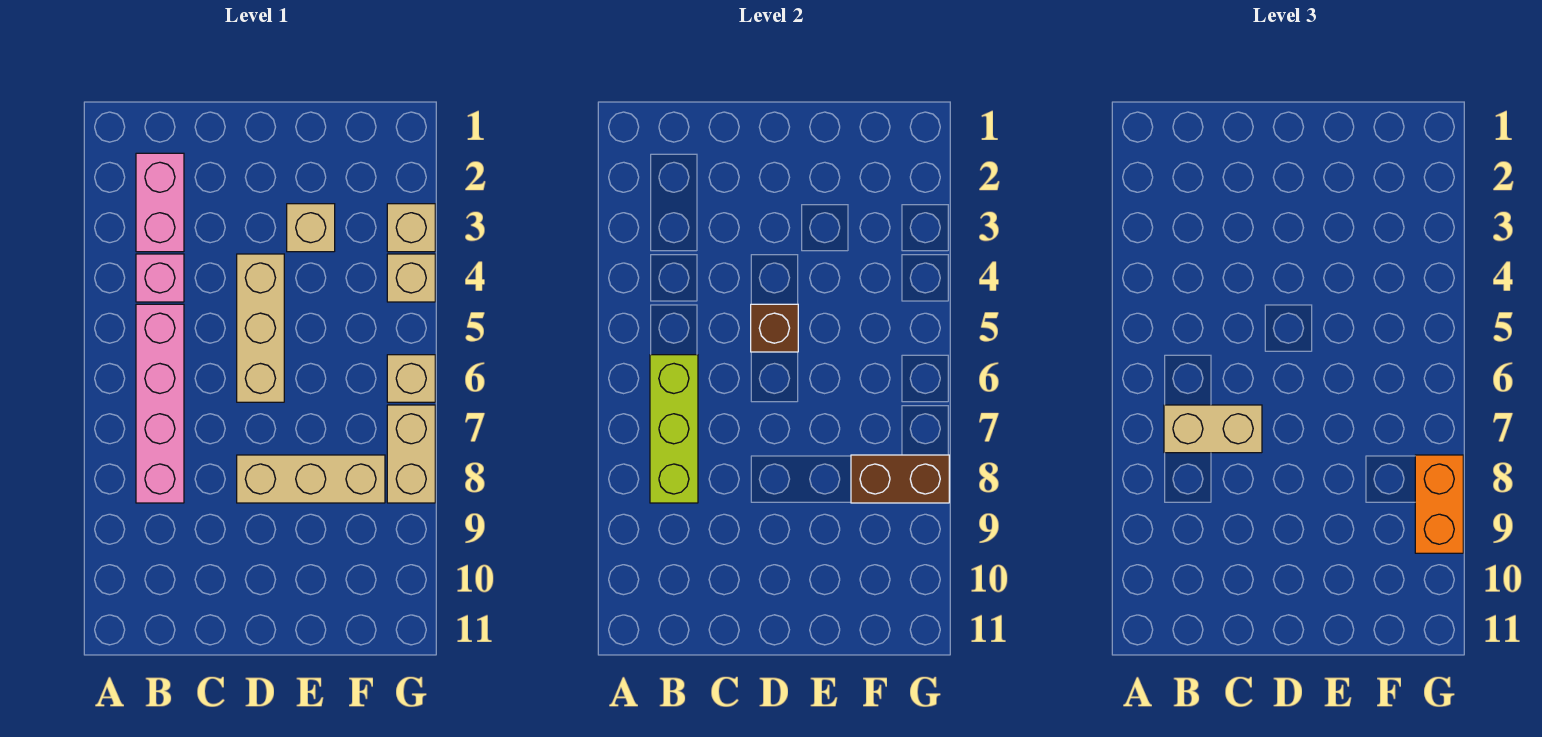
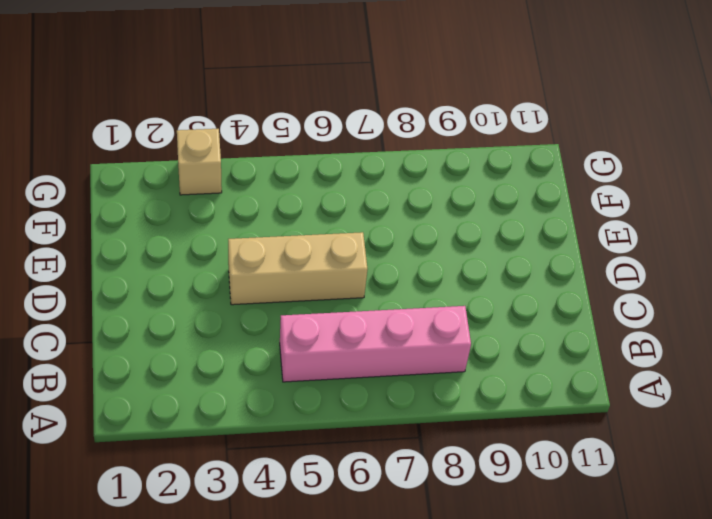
none -> pink brick B2:B3 level 1
none -> pink brick B4 level 1
none -> tan brick D8:F8 level 1

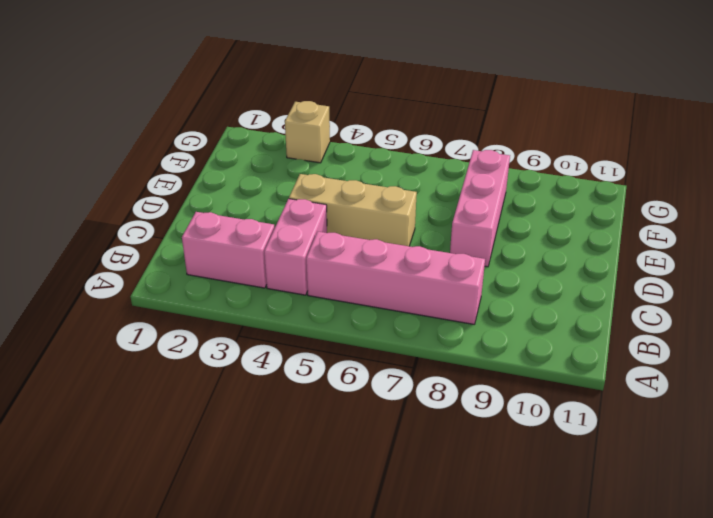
pink brick B4:C4 level 1 -> pink brick B4 level 1
pink brick D8:F8 level 1 -> tan brick D8:F8 level 1
none -> tan brick E3 level 1
none -> tan brick G4 level 1
none -> tan brick G6 level 1

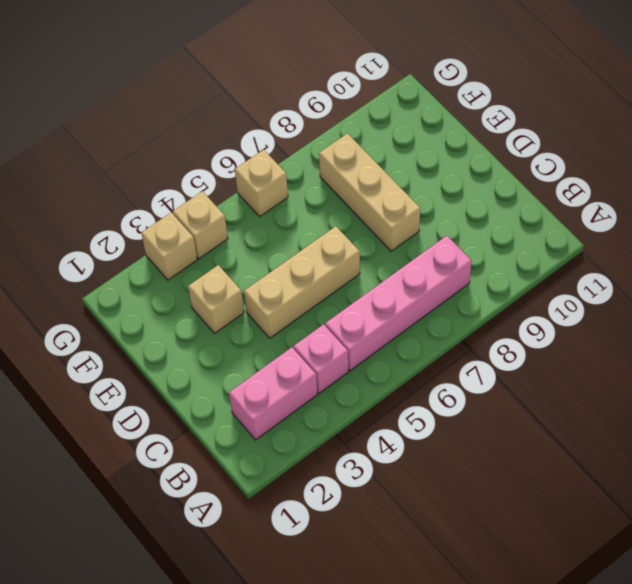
none -> tan brick G7:G8 level 1
none -> lime brick B6:B8 level 2
none -> brown brick D5 level 2

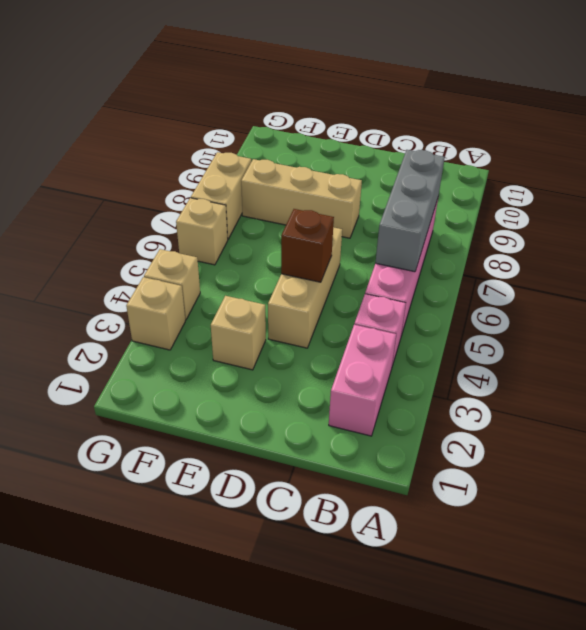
grey brick B6:B8 level 2 -> lime brick B6:B8 level 2
none -> brown brick F8:G8 level 2
none -> tan brick B7:C7 level 3
none -> orange brick G8:G9 level 3

